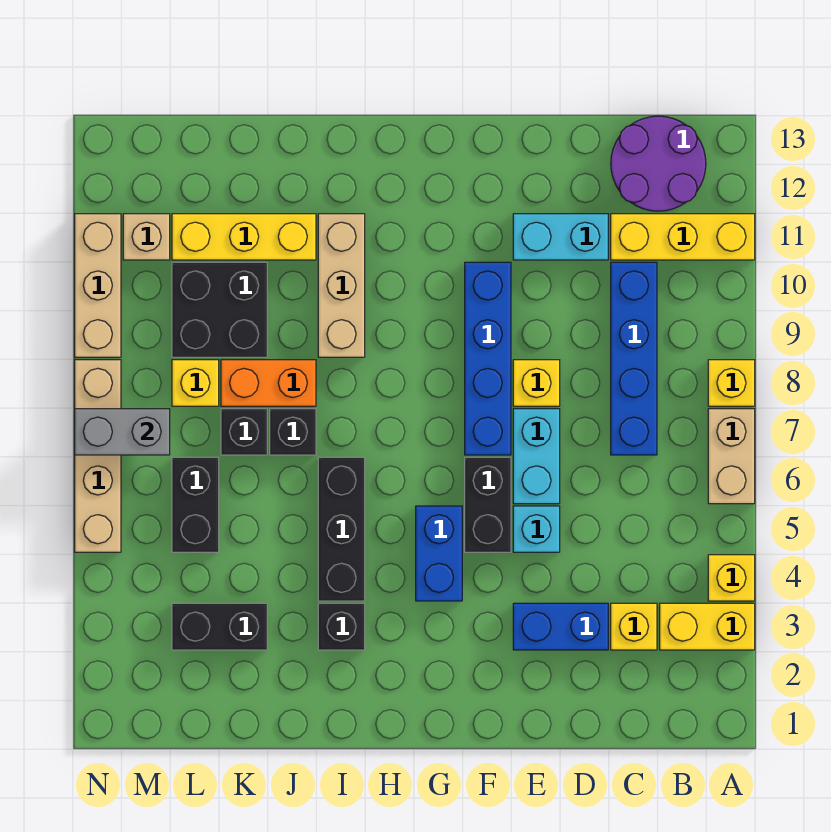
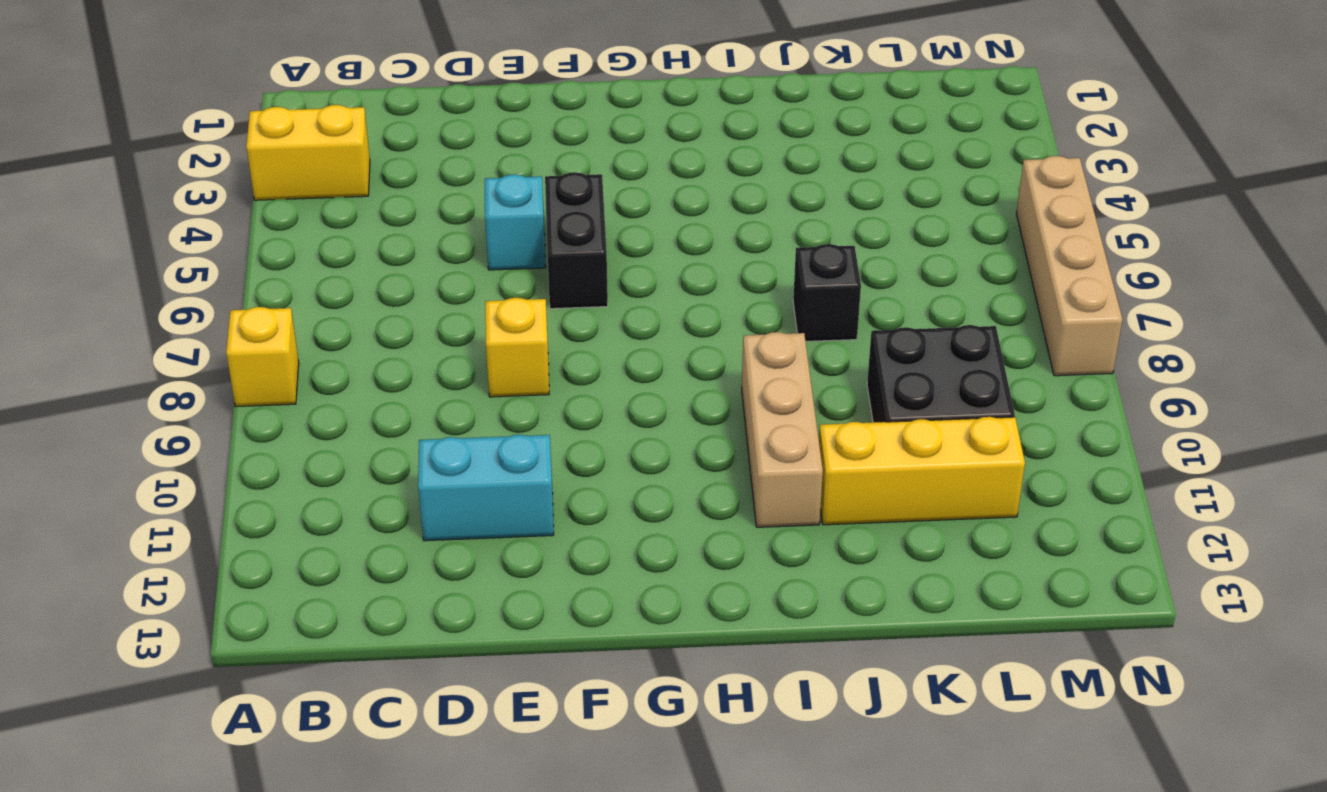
none -> yellow brick A4 level 1
none -> tan brick A6:A7 level 1
none -> yellow brick A11:C11 level 1
none -> purple round brick B12:C13 level 1

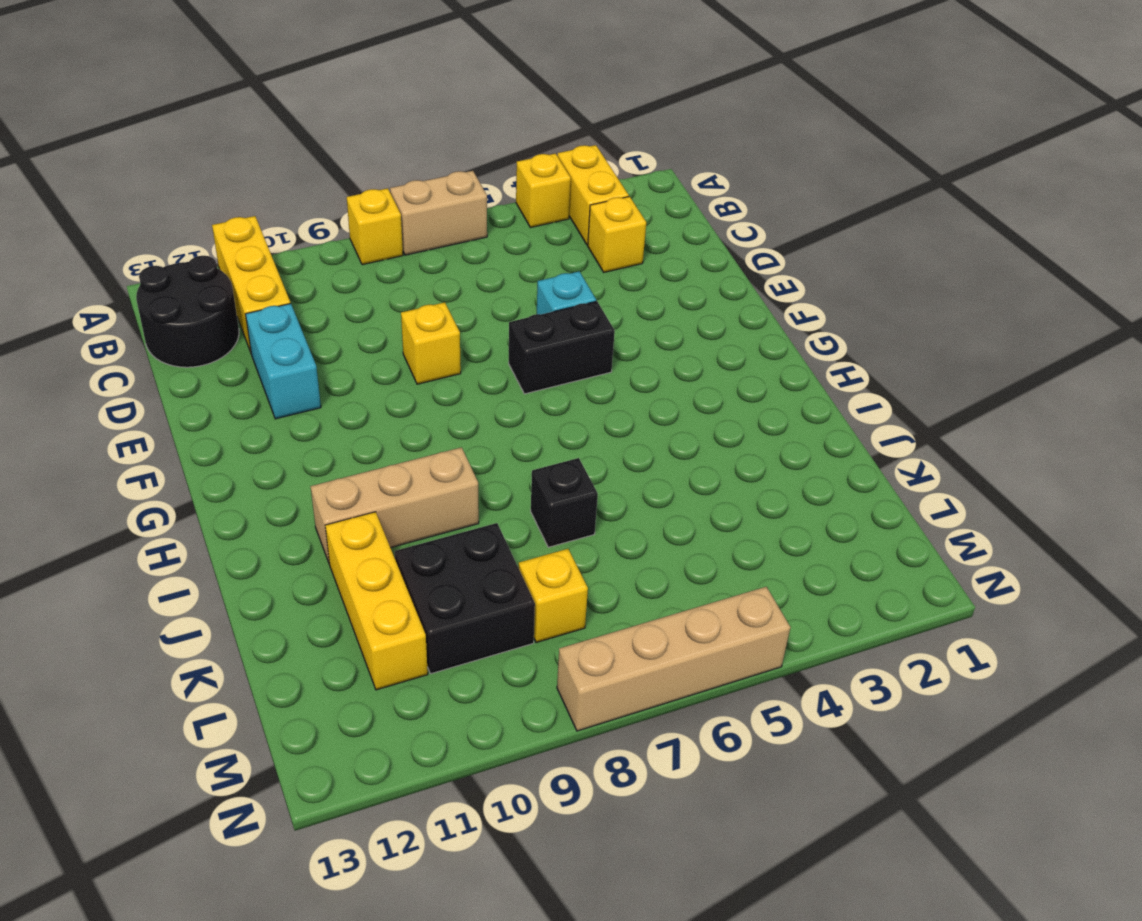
black round brick B12:C13 level 1 -> purple round brick B12:C13 level 1
none -> blue brick C7:C10 level 1
none -> blue brick D3:E3 level 1
none -> cyan brick E6:E7 level 1
none -> blue brick F7:F10 level 1

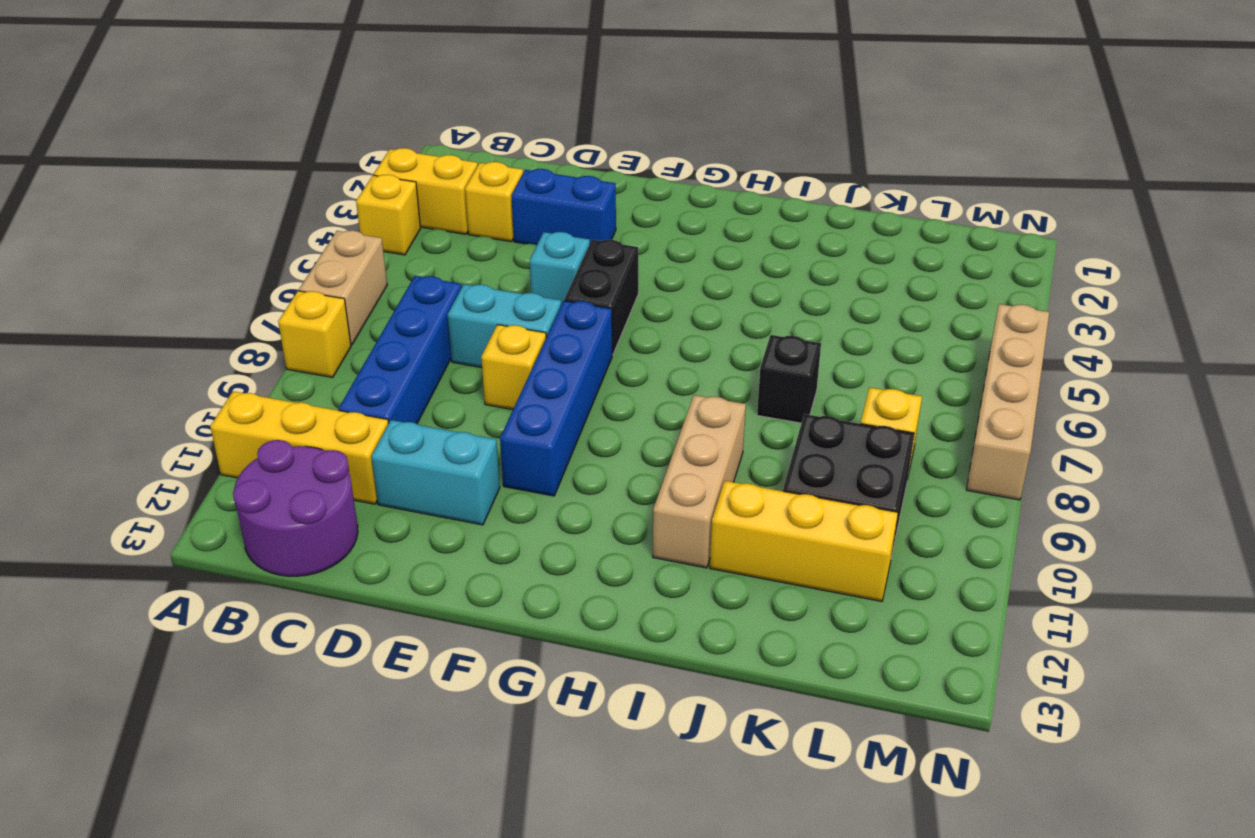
cyan brick D7:E7 level 1 -> cyan brick E6:E7 level 1
none -> blue brick G4:G5 level 1
none -> black brick I3 level 1
none -> black brick I4:I6 level 1
none -> orange brick J8:K8 level 1

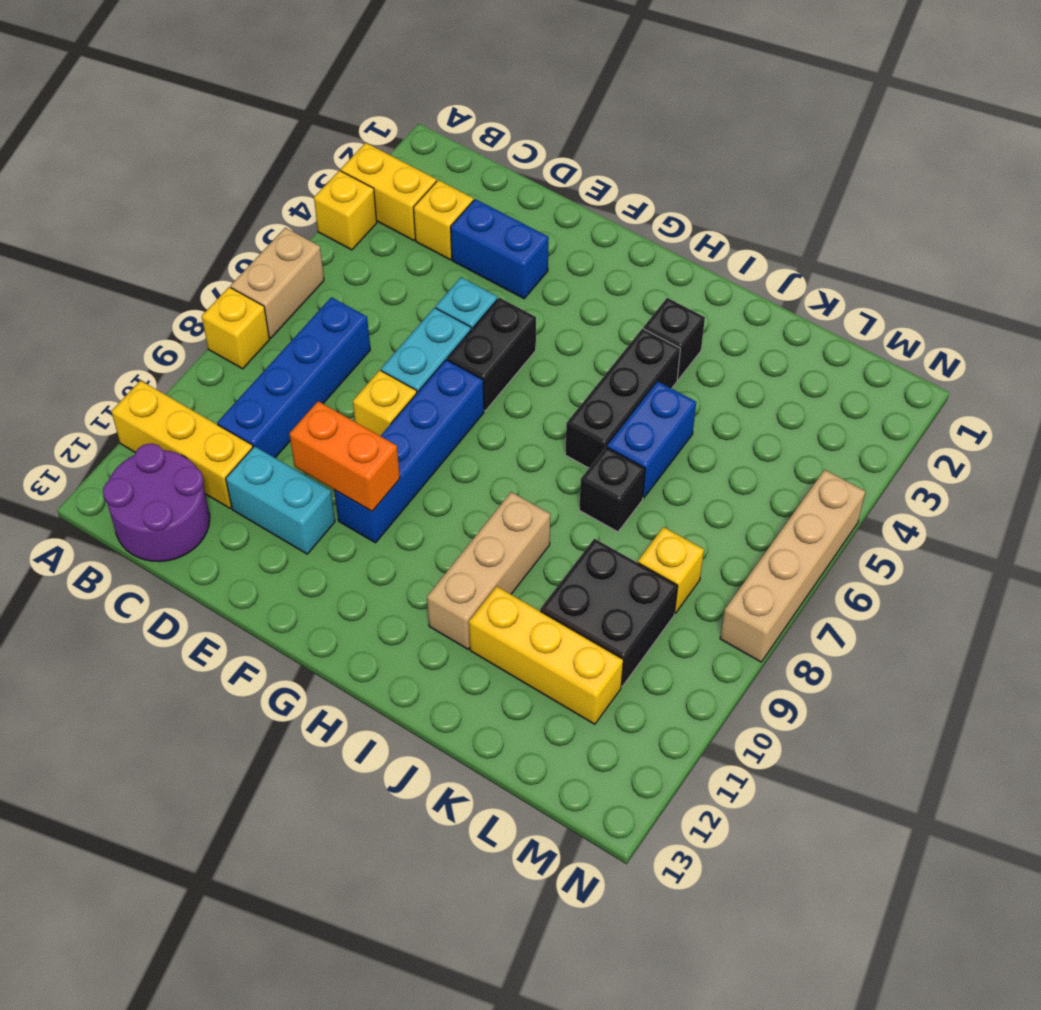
orange brick E10:F10 level 2 -> orange brick J8:K8 level 1
blue brick J5:J6 level 1 -> blue brick G4:G5 level 1
none -> black brick K3:L3 level 1
none -> black brick K7 level 1
none -> black brick L5:L6 level 1
none -> tan brick M11 level 1

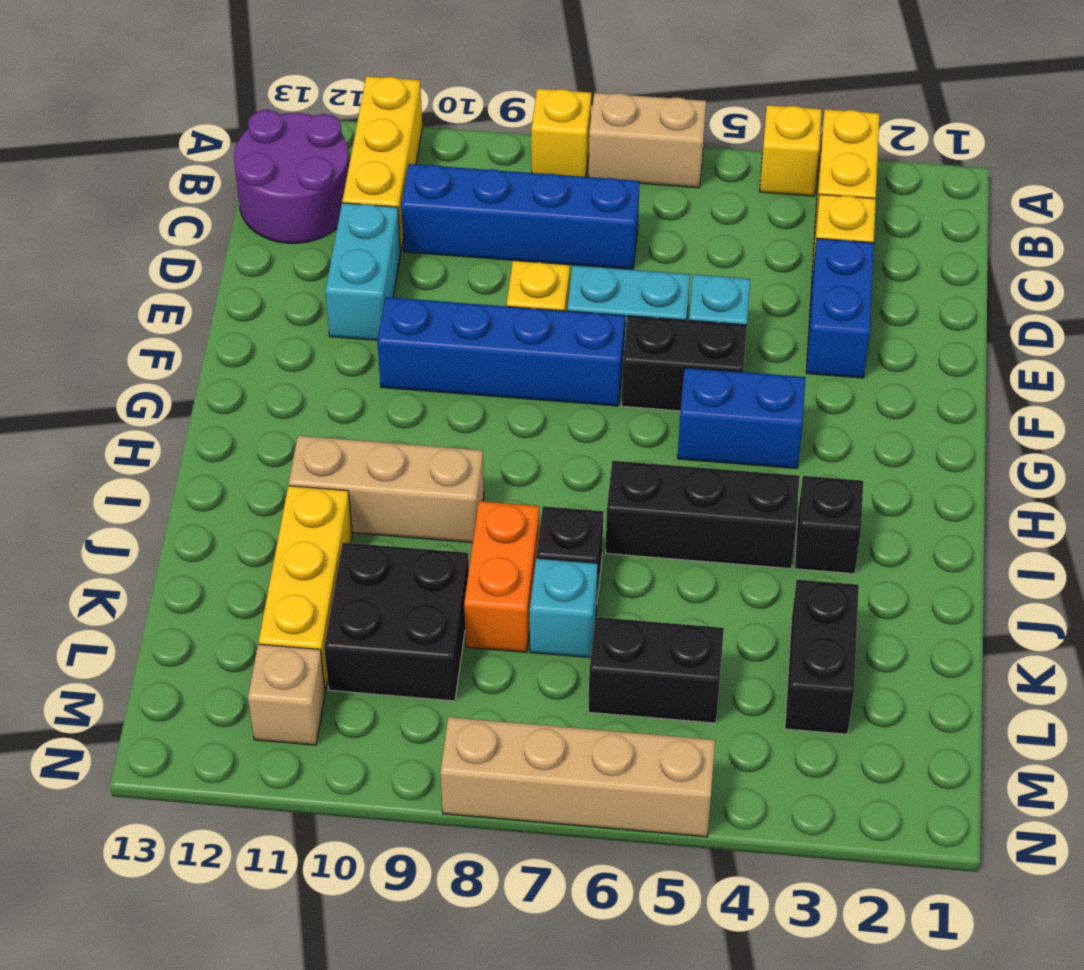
cyan brick K7 level 1 -> black brick K7 level 1
none -> yellow brick L8 level 1
none -> tan brick N9:N11 level 1
none -> grey brick M7:N7 level 2

